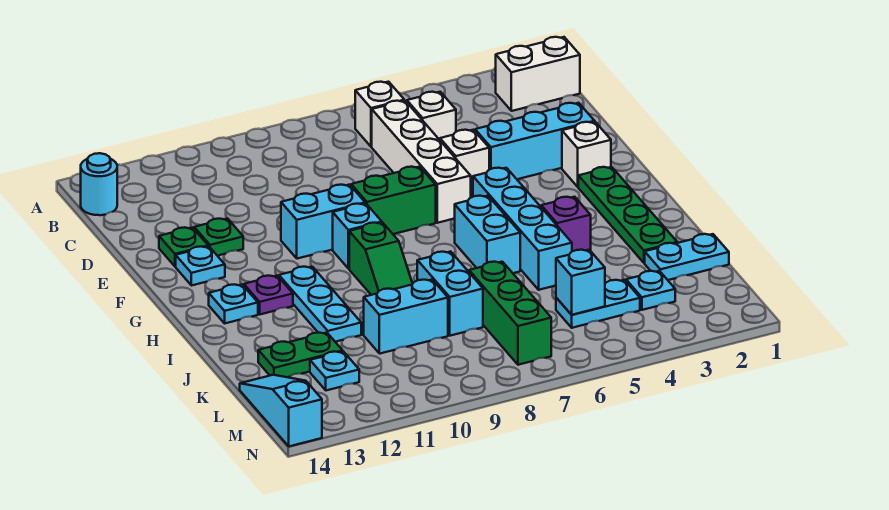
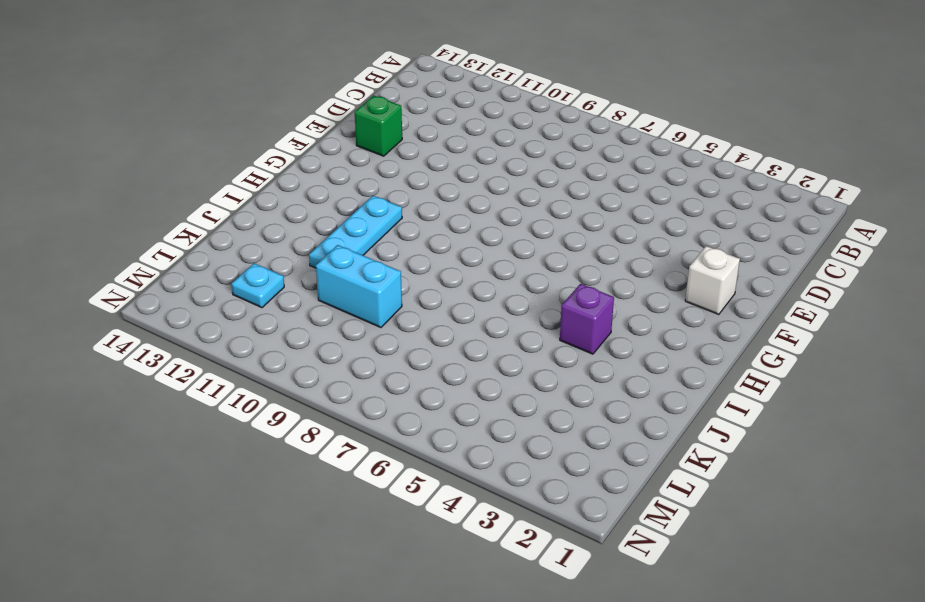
green brick E13 level 1 -> green plate E13 level 1
none -> white brick B1:B2 level 1
none -> white brick B6 level 1
none -> cyan round brick B14 level 1
none -> white brick C5 level 1

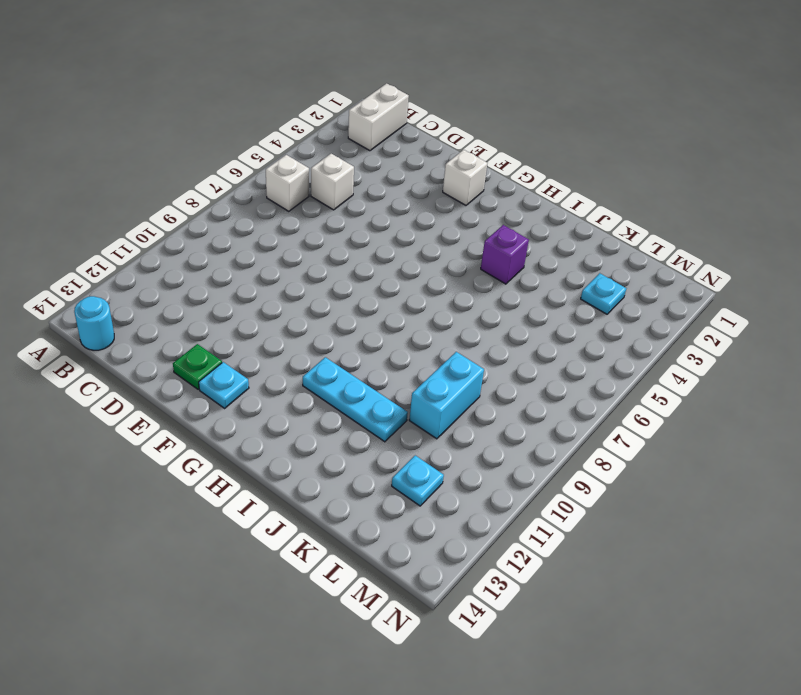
none -> white brick C6:F6 level 1
none -> cyan brick E2:E4 level 1
none -> white brick E5 level 1
none -> green plate E12 level 1

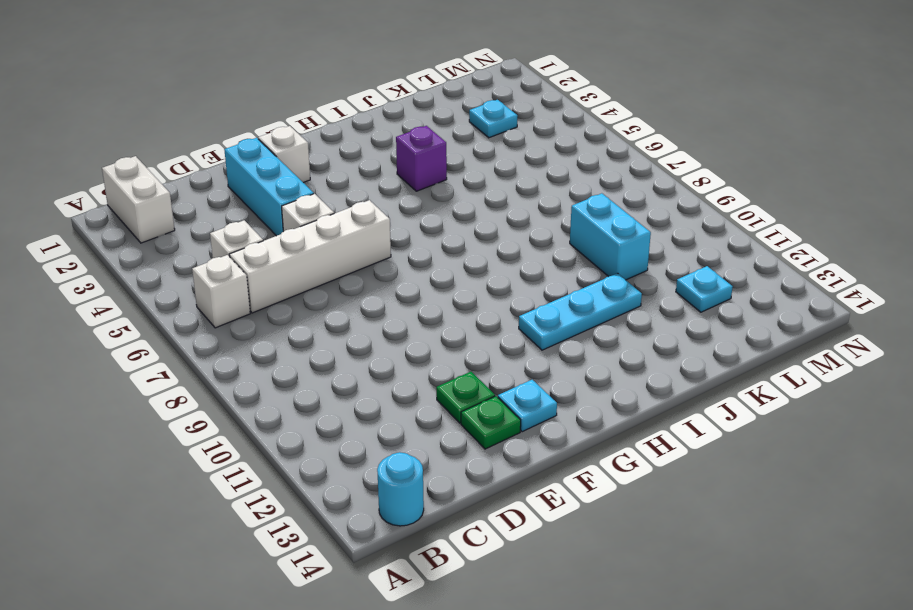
none -> green brick F7:F8 level 1
none -> cyan brick F9:F10 level 1
none -> green plate G2:J2 level 1
none -> cyan brick G5:J5 level 1

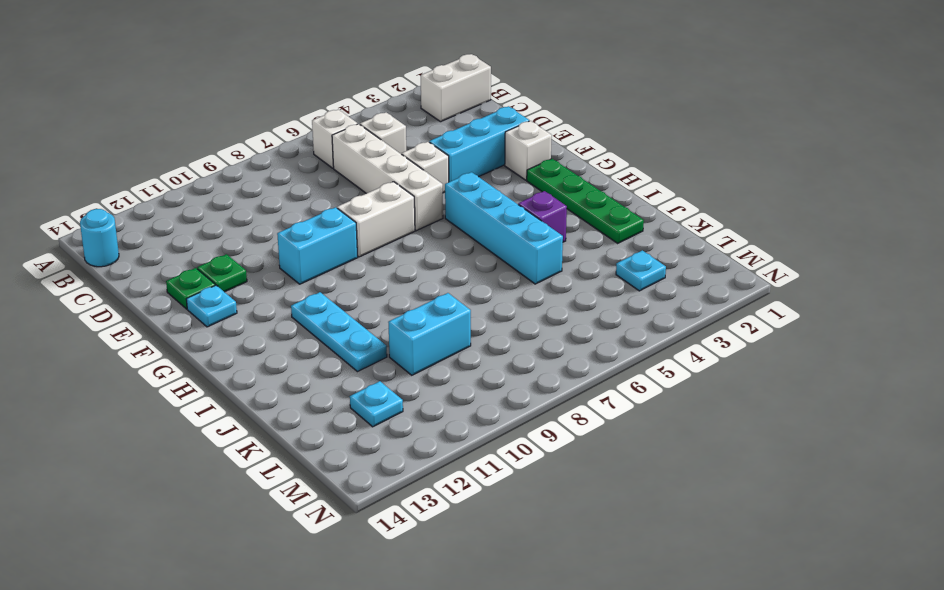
white brick F7:F8 level 1 -> green brick F7:F8 level 1
none -> cyan brick G9 level 1
none -> cyan brick H6:I6 level 1
none -> green slope H9:I9 level 1 top H
none -> purple plate H12 level 1

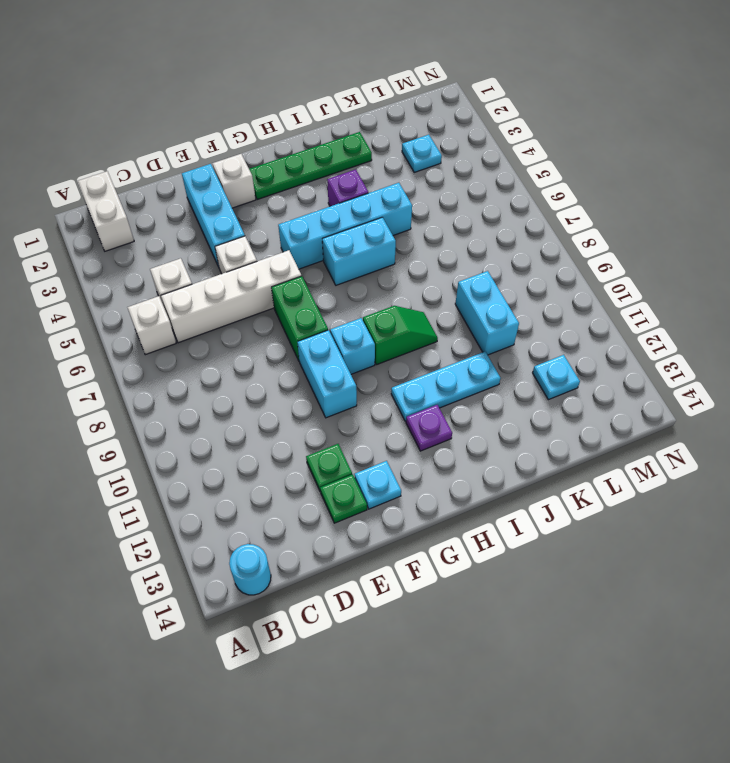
none -> cyan plate H13 level 1
none -> cyan brick J8:K8 level 1
none -> cyan plate K1:K2 level 1
none -> green brick K7:M7 level 1

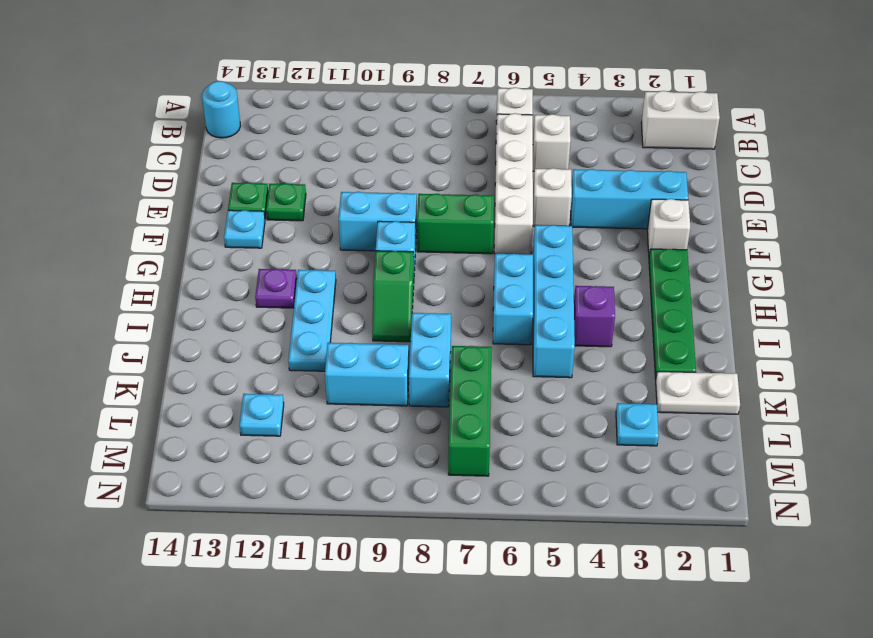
white plate K1:K2 level 1 -> cyan plate K1:K2 level 1
none -> cyan plate H13 level 1
none -> green plate K12:K13 level 1
none -> cyan plate L4:L5 level 1
none -> cyan slope L14:N14 level 1 top N

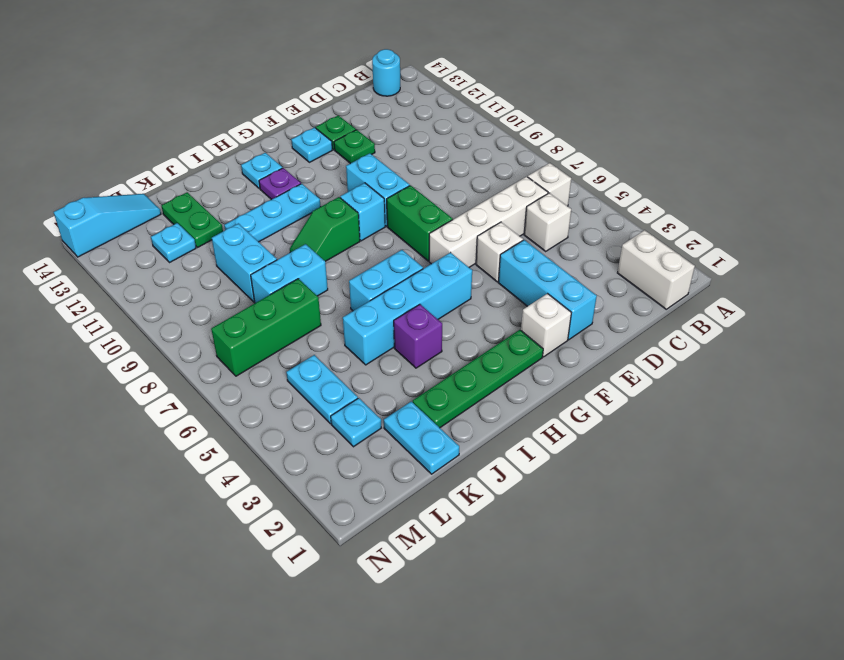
none -> cyan brick L5 level 2

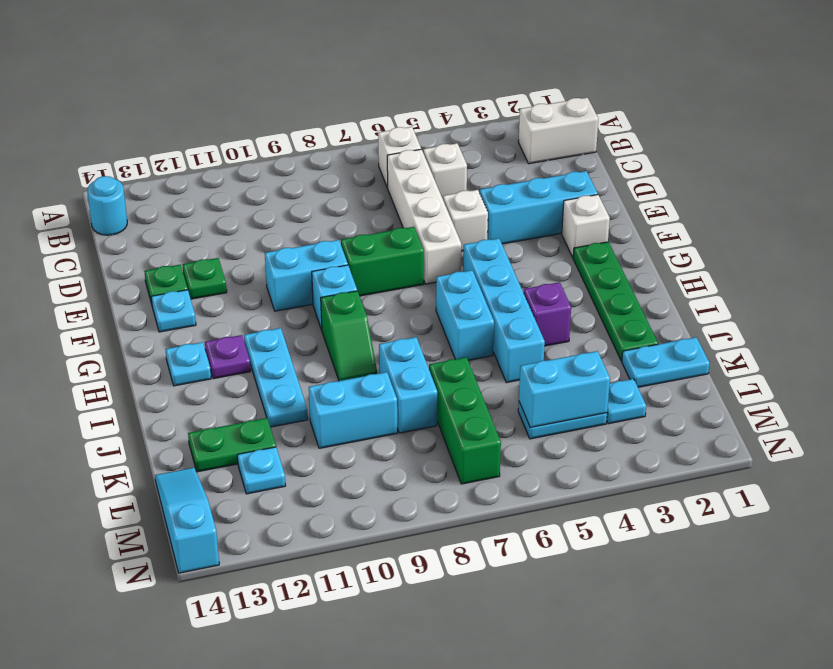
cyan brick L4:L5 level 2 -> cyan brick L5 level 2

